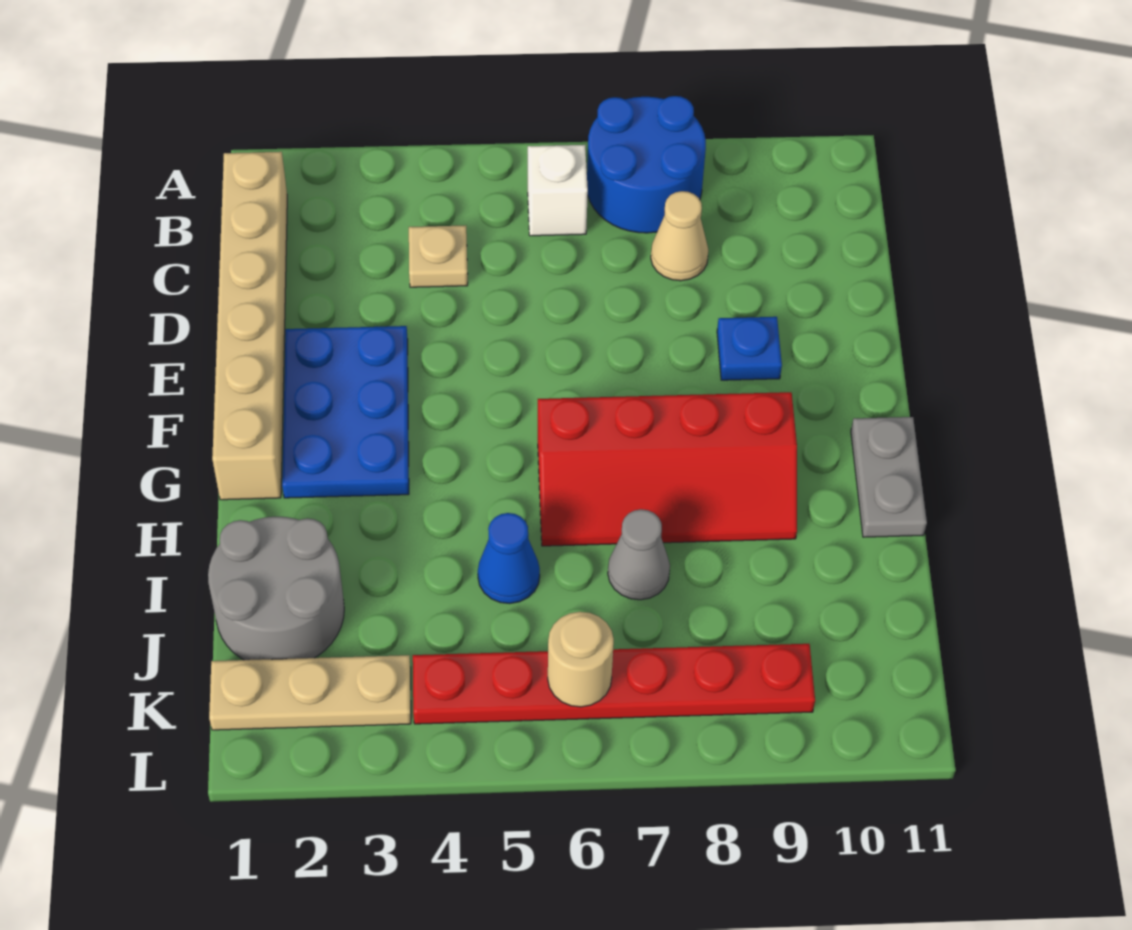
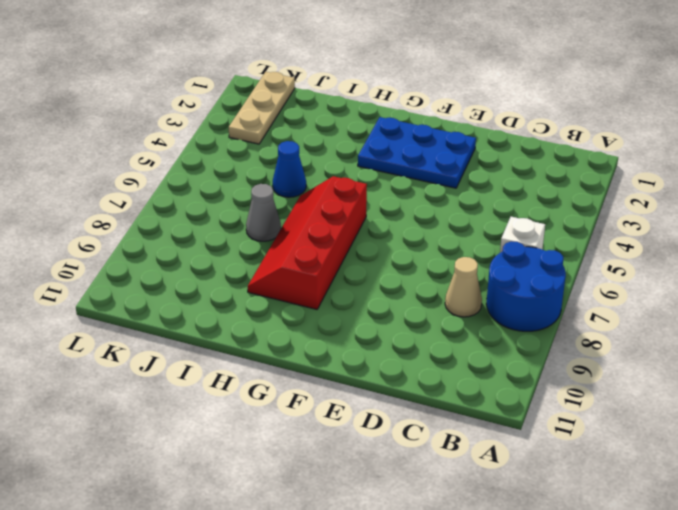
none -> tan brick B1:G1 level 1
none -> tan plate C4 level 1
none -> blue plate E9 level 1

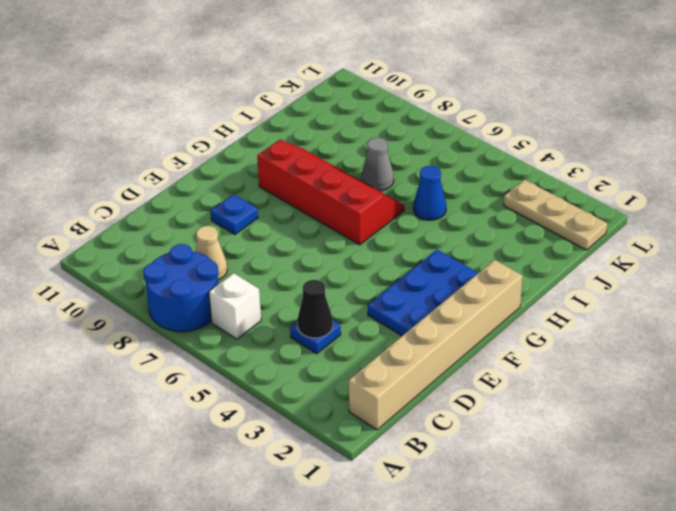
blue plate C4 level 1 -> tan plate C4 level 1
black cone C4 level 2 -> none
none -> grey plate G11:H11 level 1
none -> grey round brick I1:J2 level 1
none -> red plate K4:K9 level 1

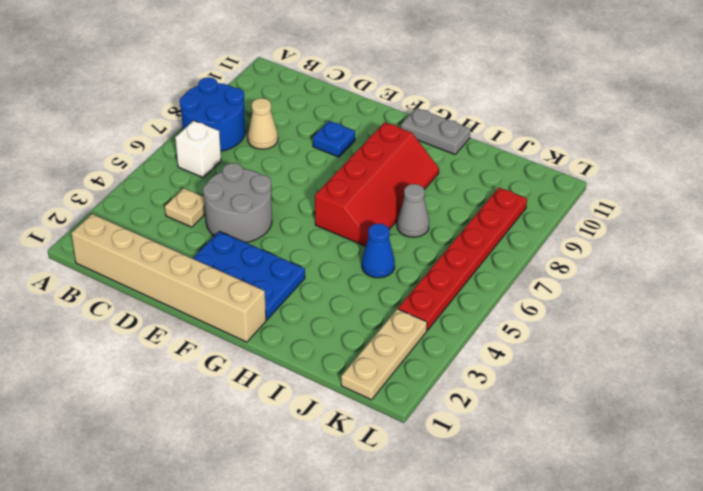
grey round brick D4:E5 level 1 -> grey round brick I1:J2 level 1
none -> tan round brick K6 level 2

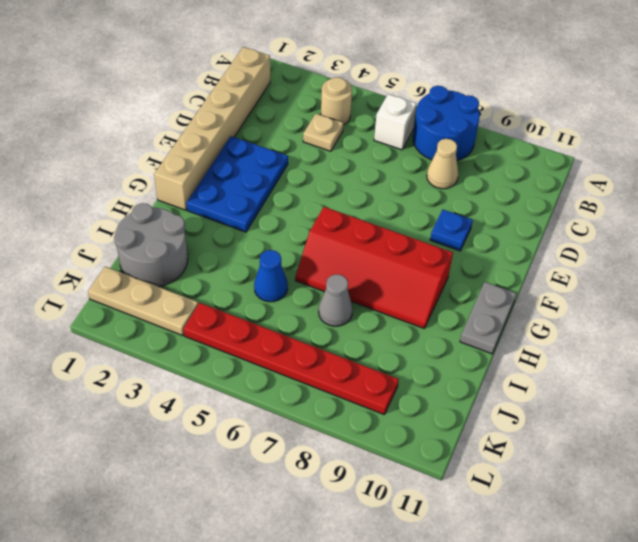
tan round brick B4 level 1 -> tan round brick K6 level 2

